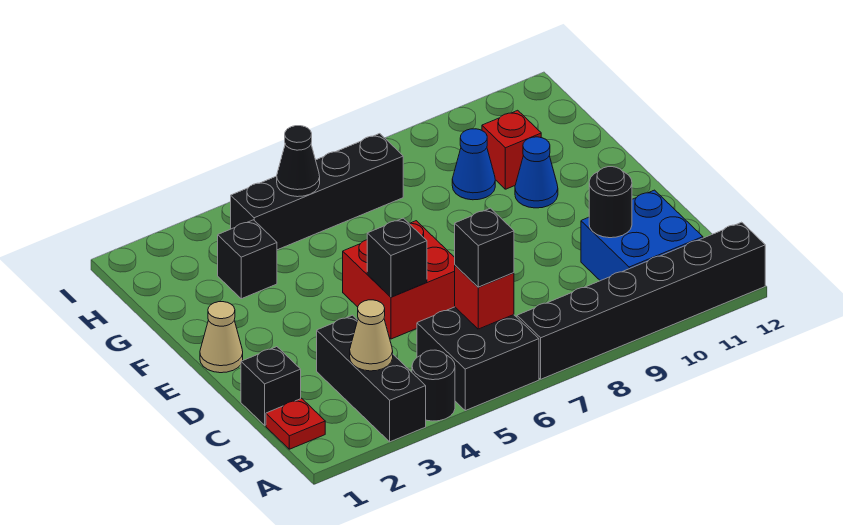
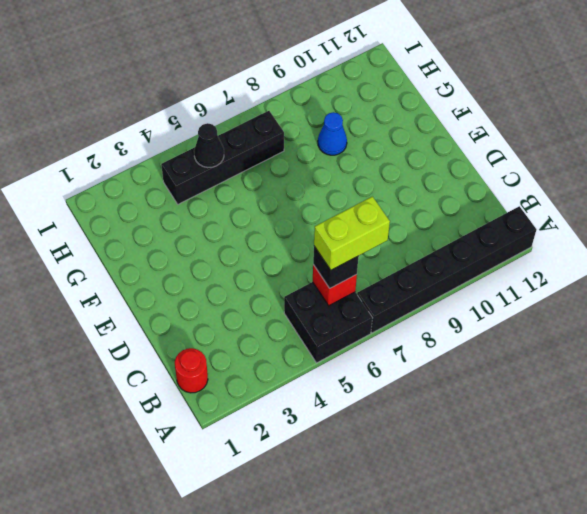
red round brick B1 level 1 -> red plate B1 level 1
lime brick B6:B7 level 4 -> none
none -> black brick A3:C3 level 1
none -> black round brick A4 level 1
none -> blue brick B10:C11 level 1

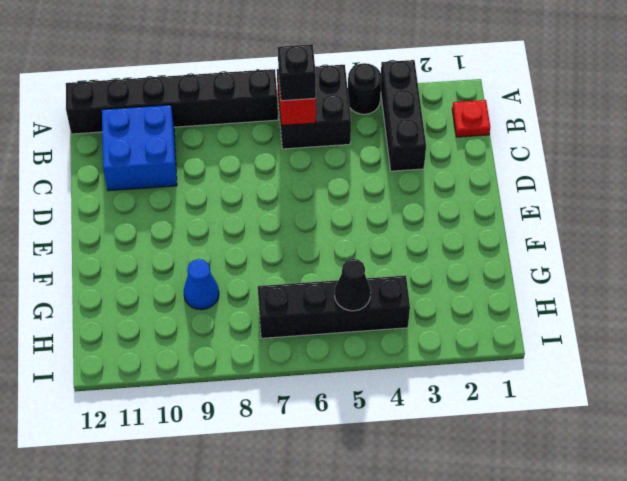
none -> black brick C1 level 1
none -> red brick D5:E6 level 1
none -> tan cone E1 level 1

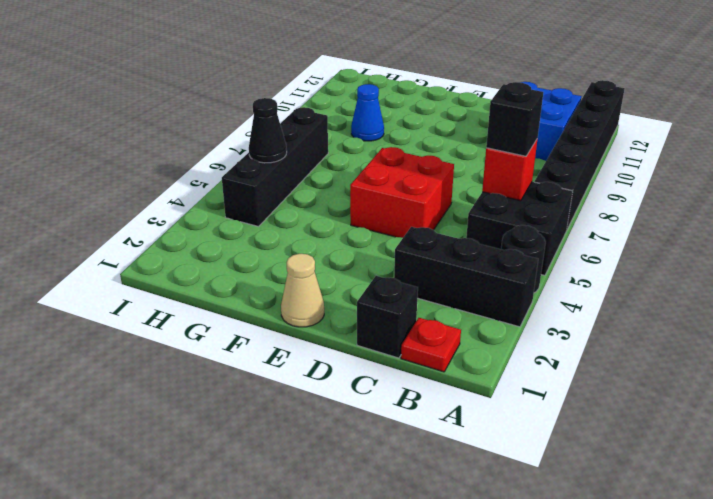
none -> blue cone F10 level 1
none -> black brick G3 level 1
none -> red brick G10 level 1

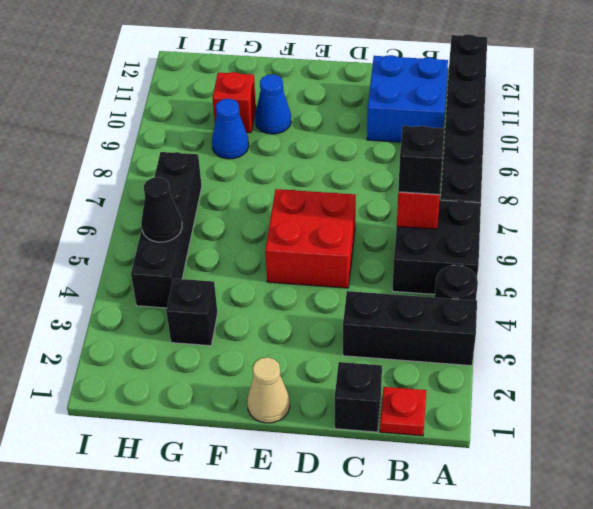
none -> tan cone B3 level 2
none -> black round brick C10 level 2
none -> black brick D5 level 2

